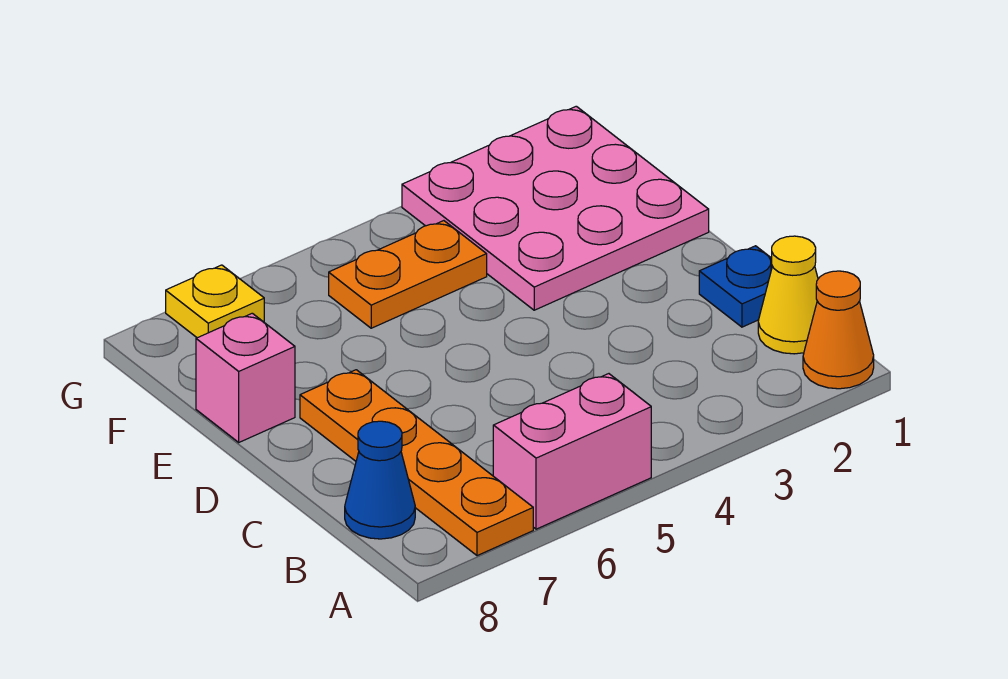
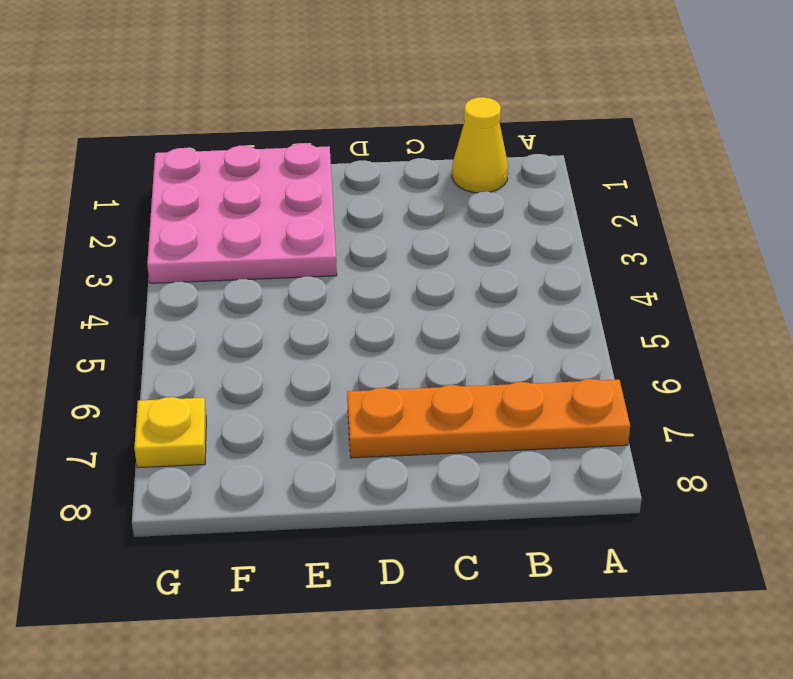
none -> orange cone A1 level 1
none -> pink brick A5:A6 level 1

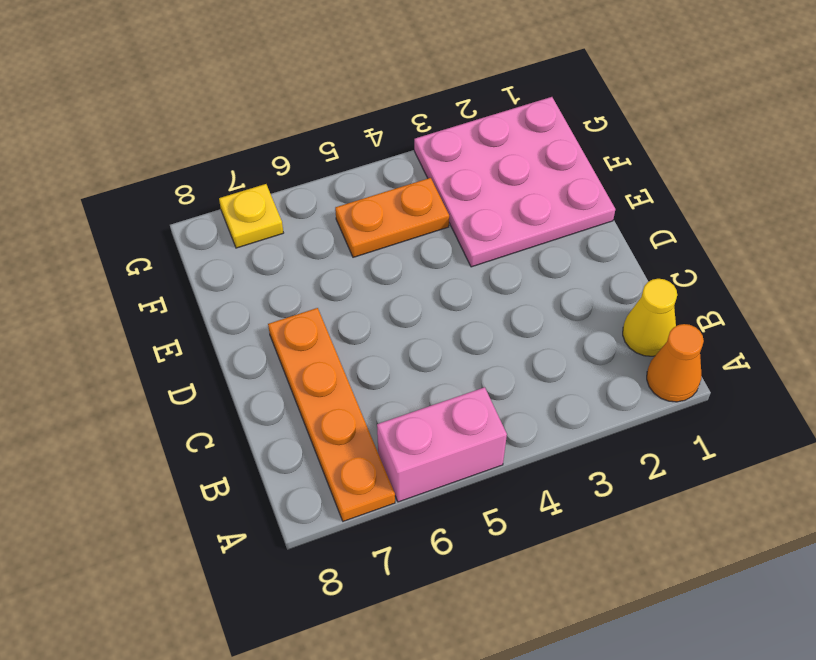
none -> blue cone B8 level 1
none -> blue plate C1 level 1

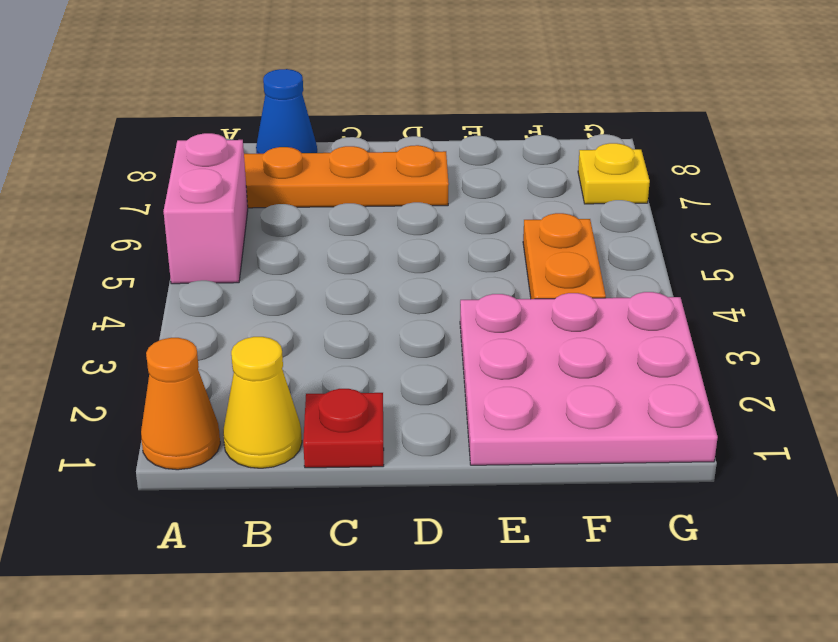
red plate C1 level 1 -> blue plate C1 level 1
none -> pink brick E8 level 1

